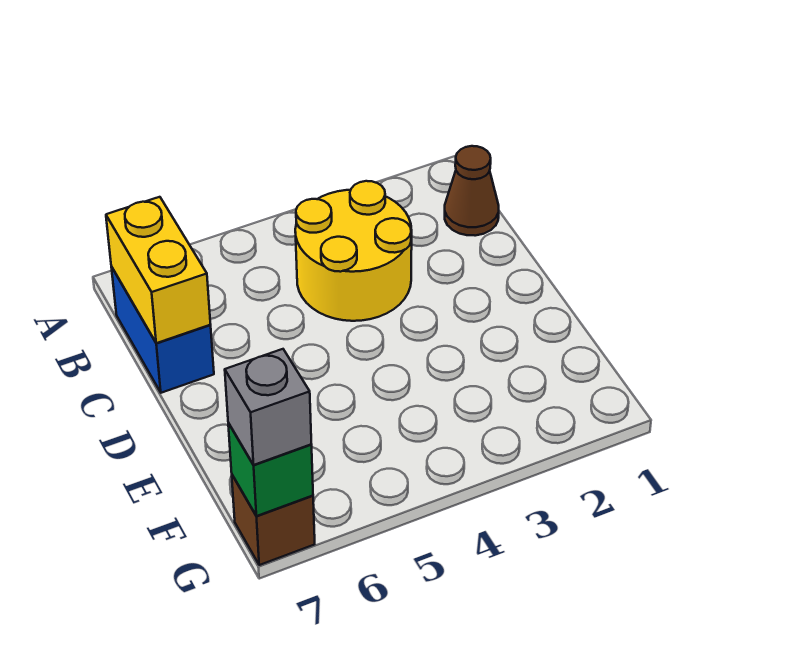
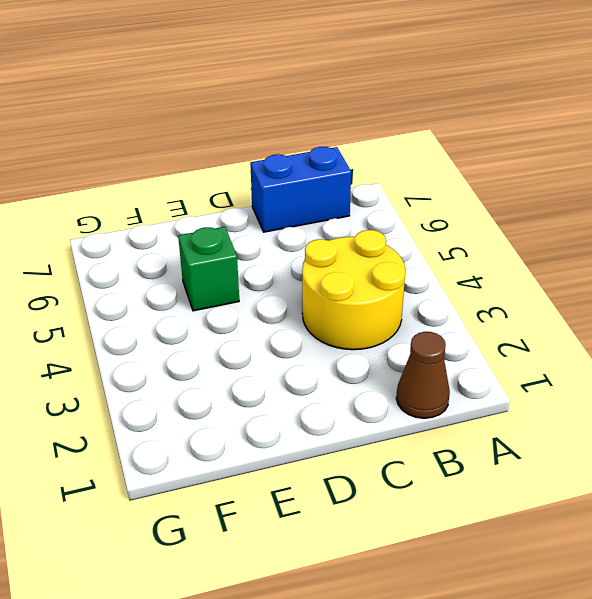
green brick E5 level 1 -> green brick G7 level 2
none -> brown brick G7 level 1
none -> yellow brick B7:C7 level 2

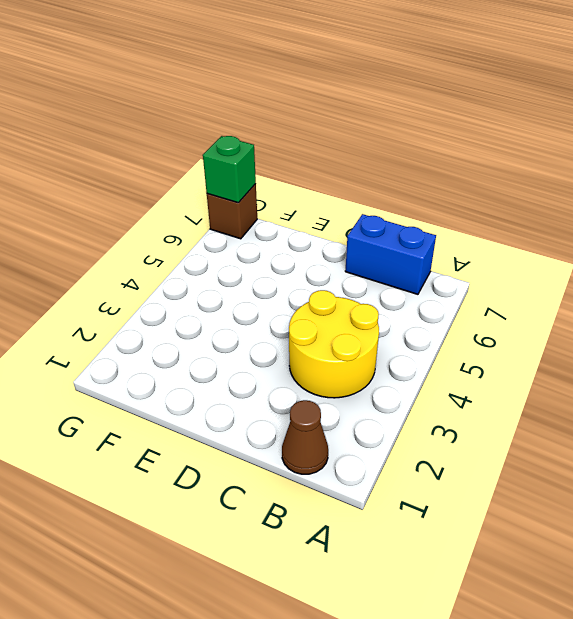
none -> yellow brick B7:C7 level 2
none -> grey brick G7 level 3

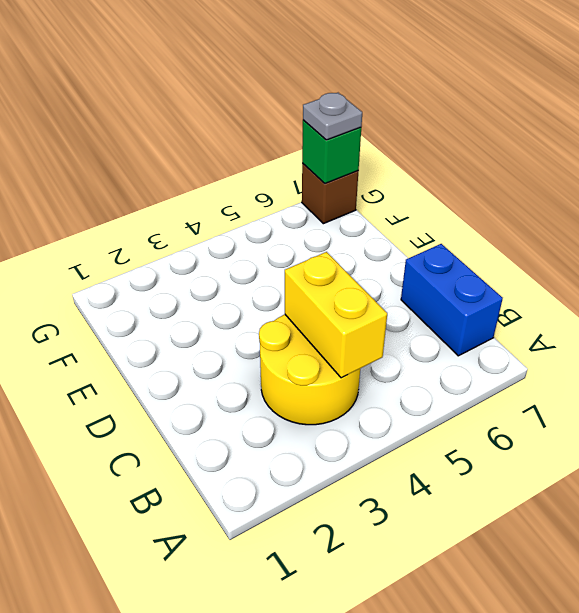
yellow brick B4:C4 level 2 -> yellow brick B7:C7 level 2
grey plate G7 level 3 -> grey brick G7 level 3
none -> brown cone B1 level 1

